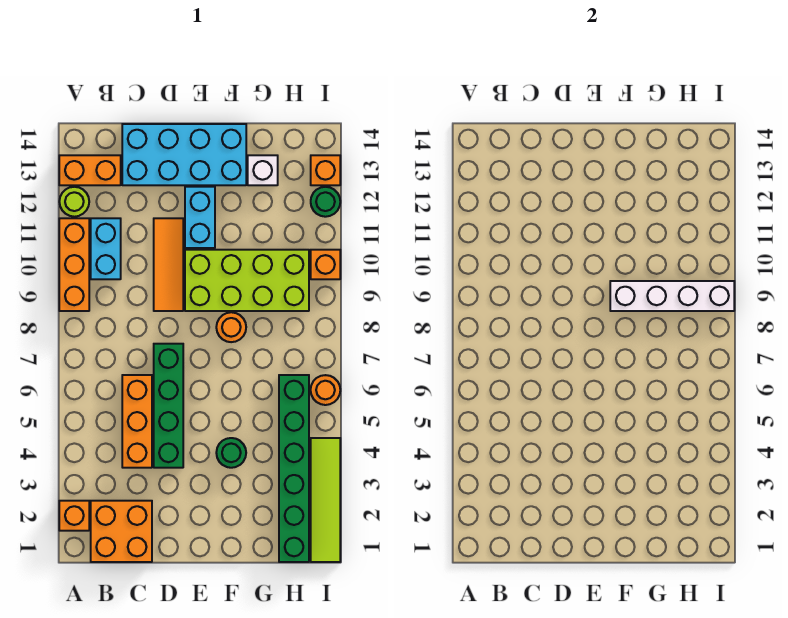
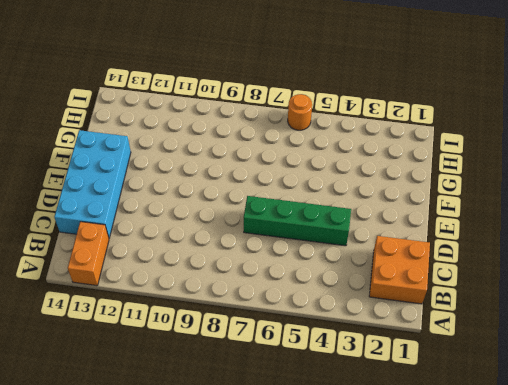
none -> orange brick A2 level 1
none -> orange brick A9:A11 level 1
none -> lime round brick A12 level 1

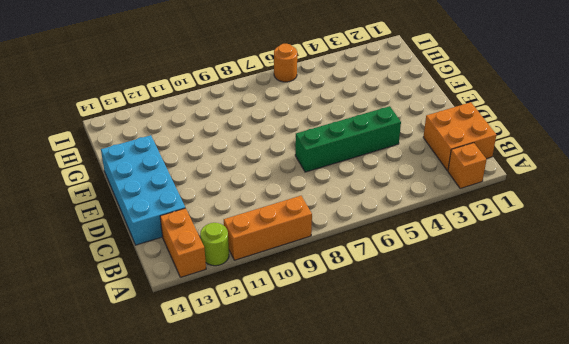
none -> cyan brick B10:B11 level 1
none -> orange brick C4:C6 level 1
none -> orange tile D9:D11 level 1

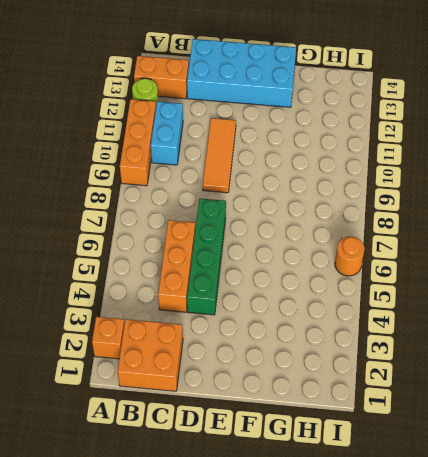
none -> lime brick E9:H10 level 1
none -> cyan brick E11:E12 level 1
none -> green round brick F4 level 1

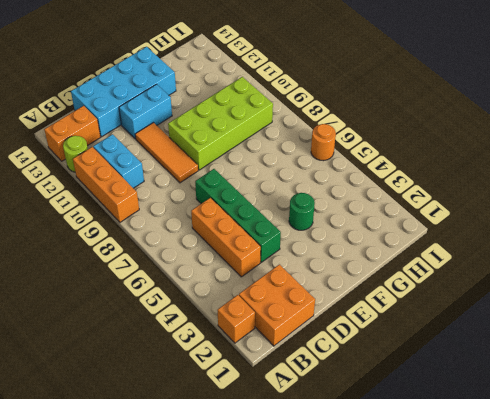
cyan brick D12:E12 level 1 -> cyan brick E11:E12 level 1
none -> orange round brick F8 level 1
none -> white brick G13 level 1
none -> green brick H1:H6 level 1

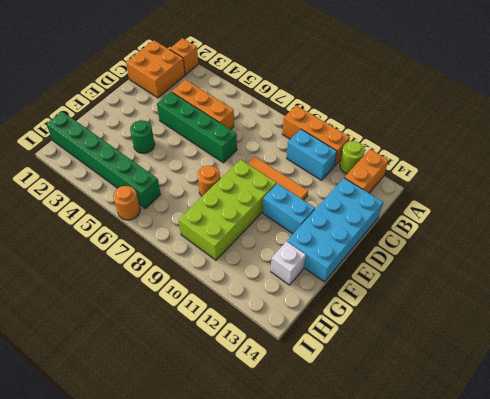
none -> lime tile I1:I4 level 1
none -> orange brick I10 level 1
none -> green round brick I12 level 1

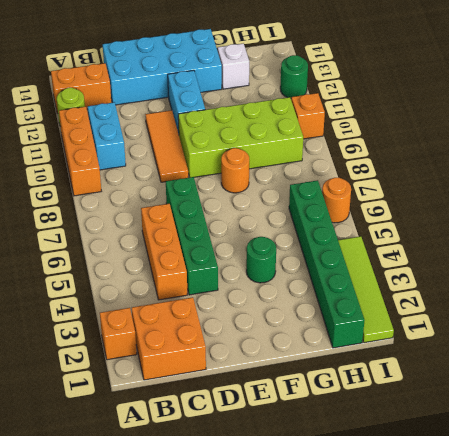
none -> orange brick I13 level 1
none -> white brick F9:I9 level 2

